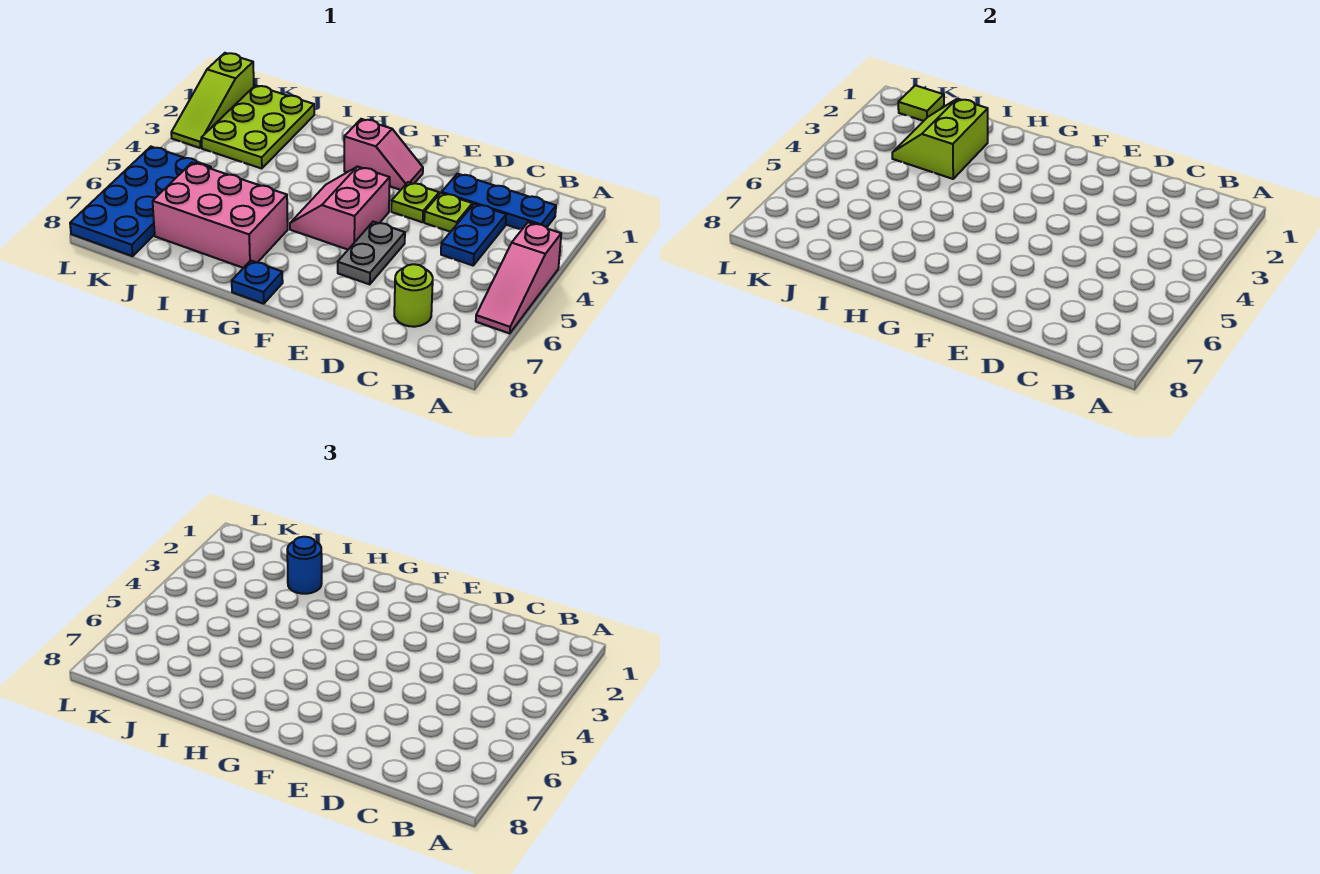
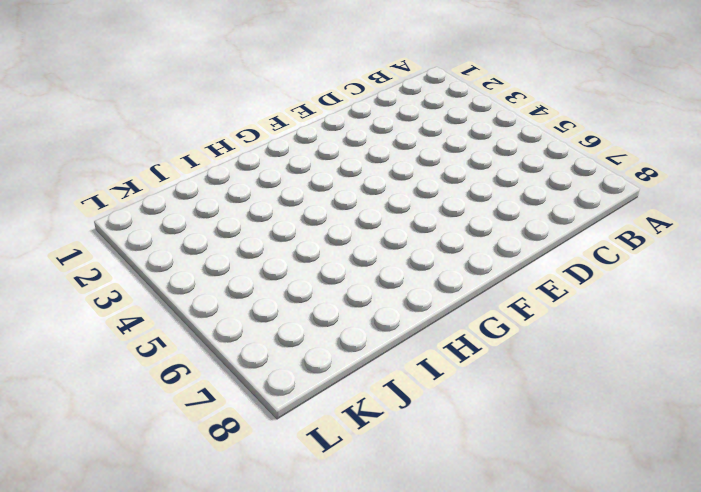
none -> pink slope A4:A6 level 1 top 4
none -> blue plate B2:D2 level 1
none -> blue plate C3:C4 level 1

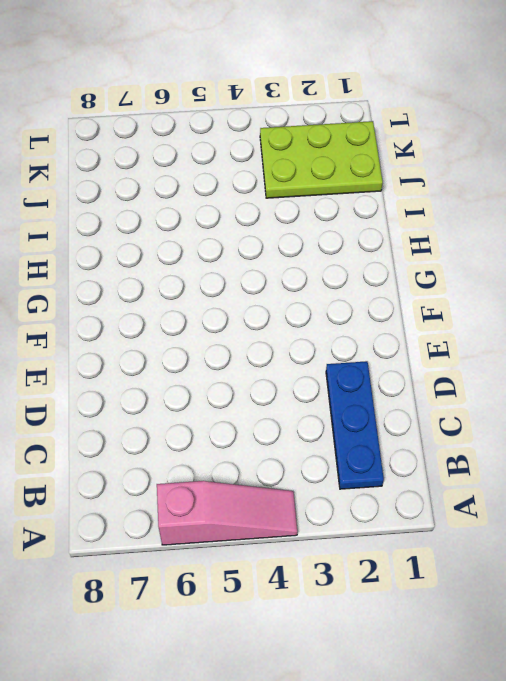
pink slope A4:A6 level 1 top 6 -> pink slope A4:A6 level 1 top 4
none -> blue plate C3:C4 level 1
none -> lime round brick C7 level 1
none -> lime plate D3 level 1

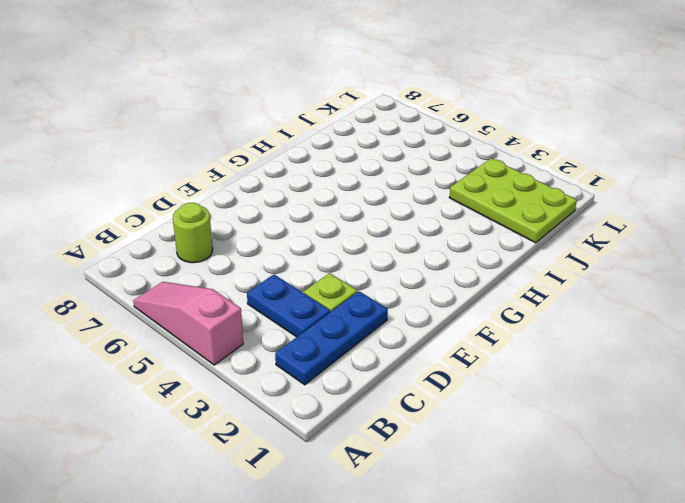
none -> lime plate E3 level 1
none -> grey plate E5:E6 level 1
none -> pink slope F2:G2 level 1 top G

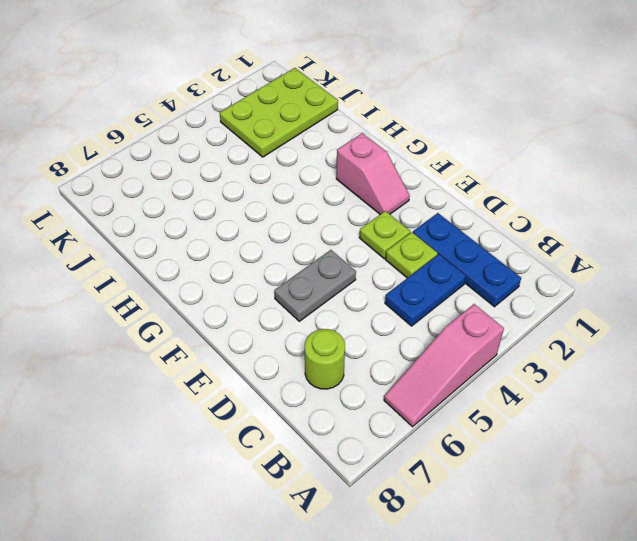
none -> pink slope F4:G5 level 1 top F
none -> blue plate G8 level 1
none -> pink brick H6:J7 level 1

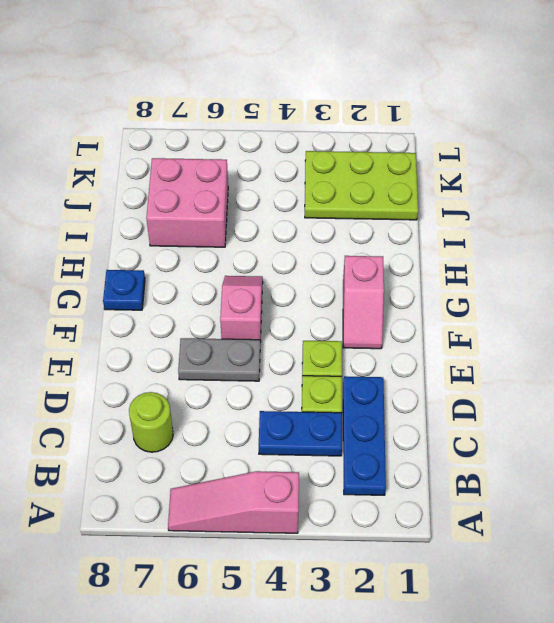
pink slope F5:G5 level 1 top F -> pink slope F4:G5 level 1 top F
pink brick I6:J7 level 1 -> pink brick H6:J7 level 1
none -> blue plate K5:L8 level 1
none -> lime slope L1:L3 level 1 top 1
none -> lime slope I2:J3 level 2 top I

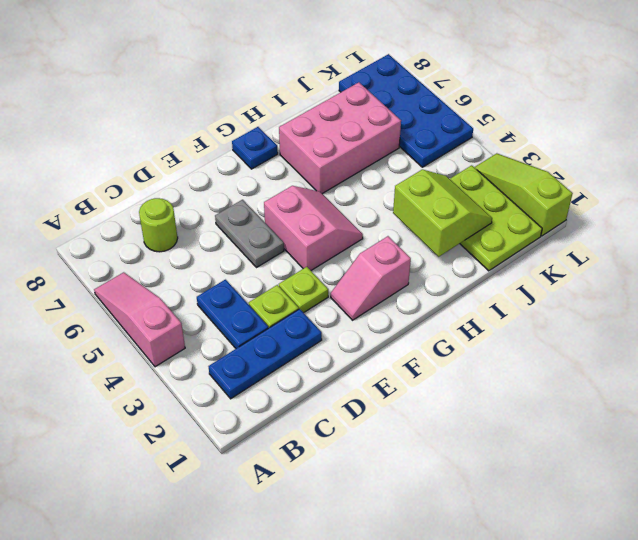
none -> lime tile K1 level 2
none -> blue round brick I2 level 3

